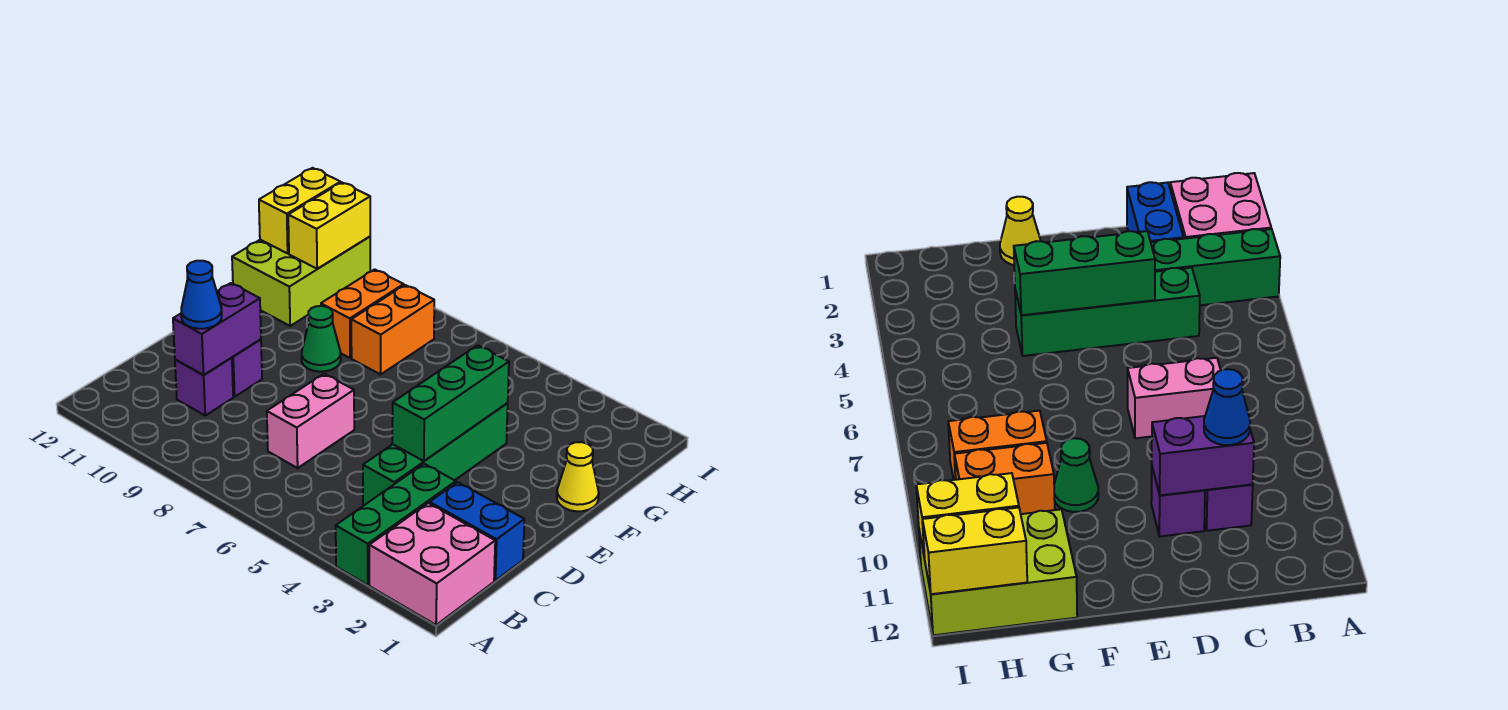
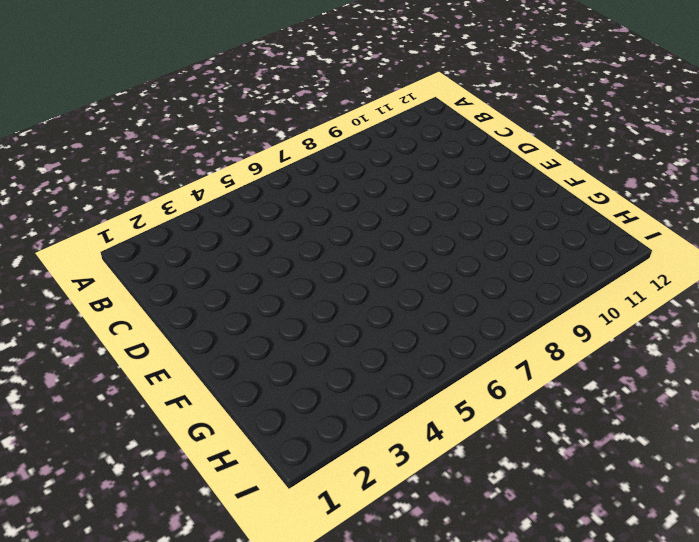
none -> pink brick A1:B2 level 1
none -> green brick A3:C3 level 1
none -> blue brick C1:C2 level 1

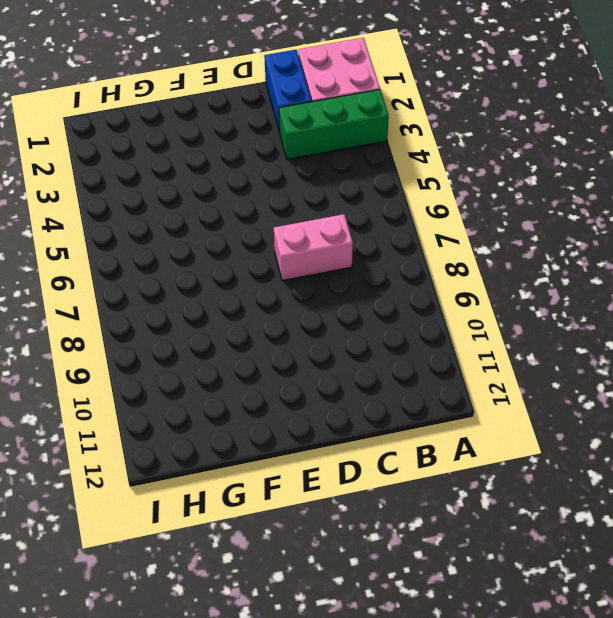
none -> green brick C4:F4 level 1
none -> purple brick C10 level 1
none -> purple brick D10 level 1

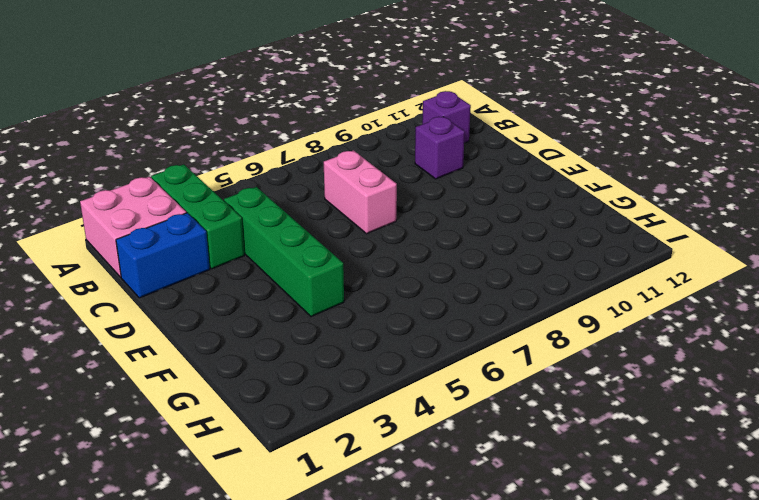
purple brick B11 level 1 -> purple brick D10 level 1
none -> yellow cone F1 level 1
none -> green cone F9 level 1
none -> orange brick G8:H8 level 1

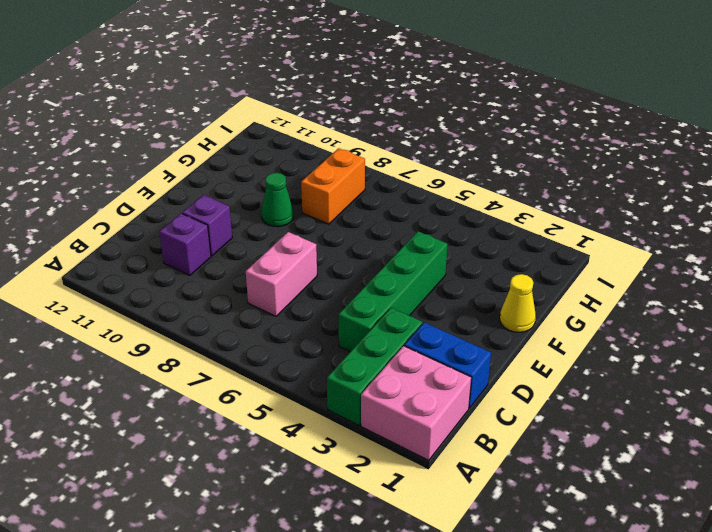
none -> orange brick G9:H9 level 1
none -> lime brick G11:I12 level 1
none -> purple brick C10:D10 level 2

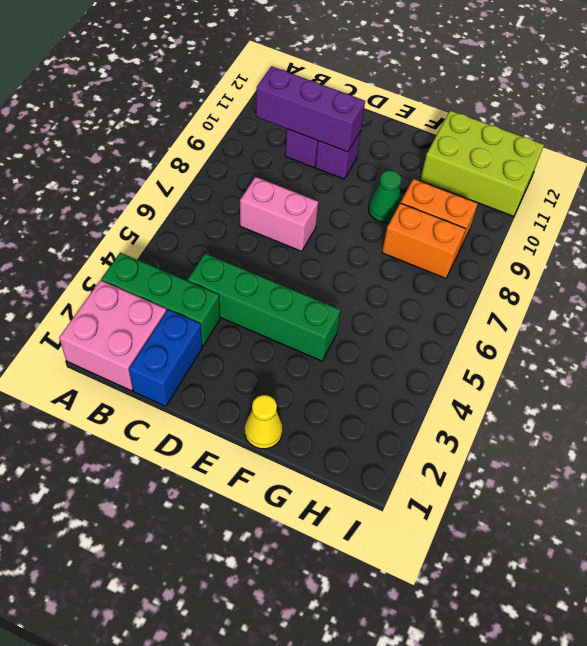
purple brick B10:D10 level 2 -> purple brick C10:D10 level 2
none -> green brick D4:F4 level 2
none -> yellow brick H11:I11 level 2
none -> yellow brick H12:I12 level 2

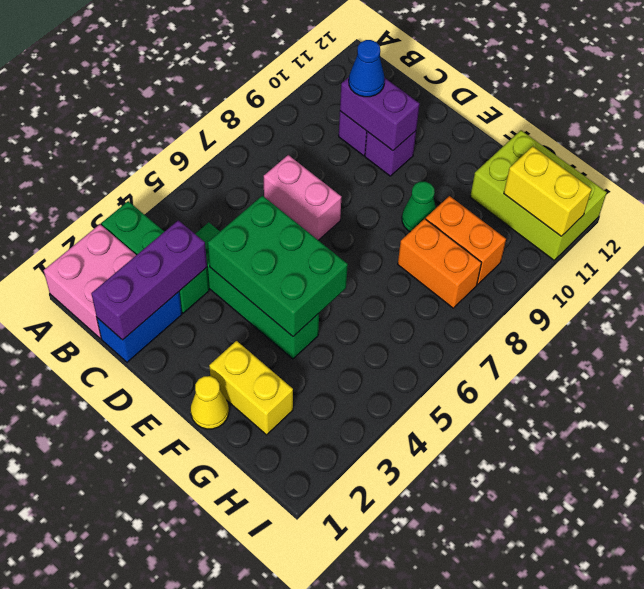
purple brick C1:C3 level 2 -> none
green brick D4:F5 level 2 -> green brick D4:F4 level 2
yellow brick F2:G2 level 1 -> yellow brick H12:I12 level 2

